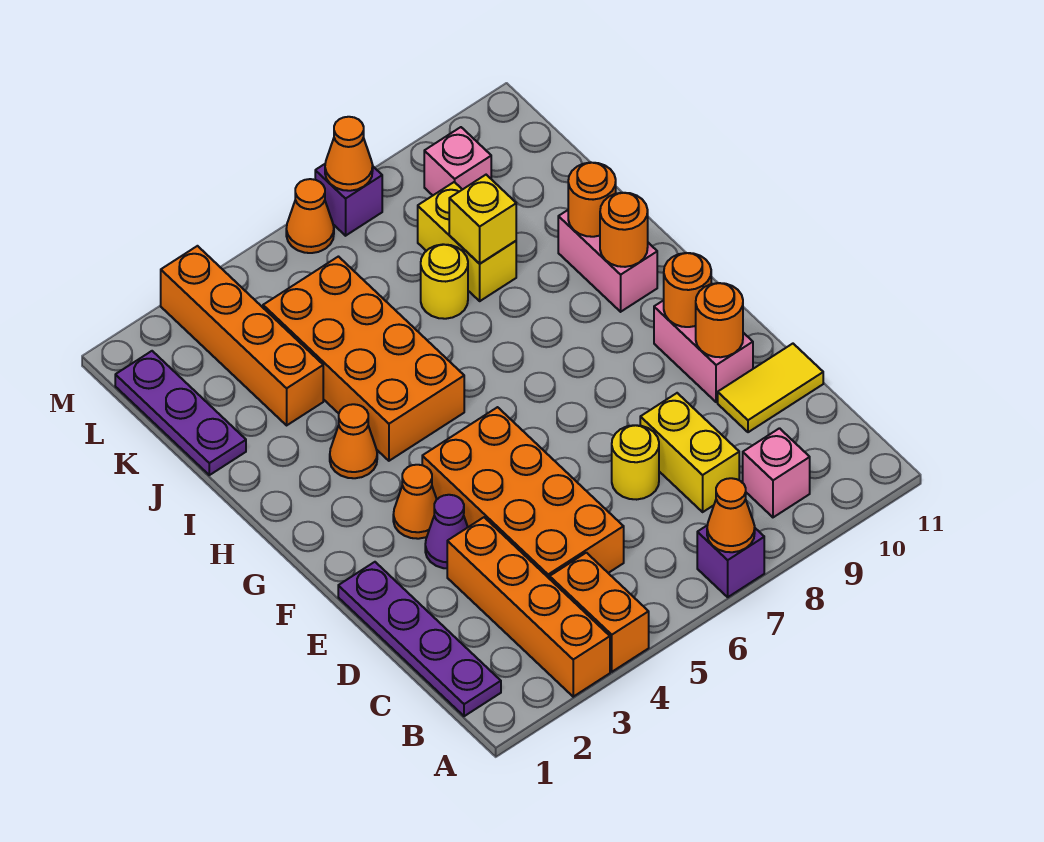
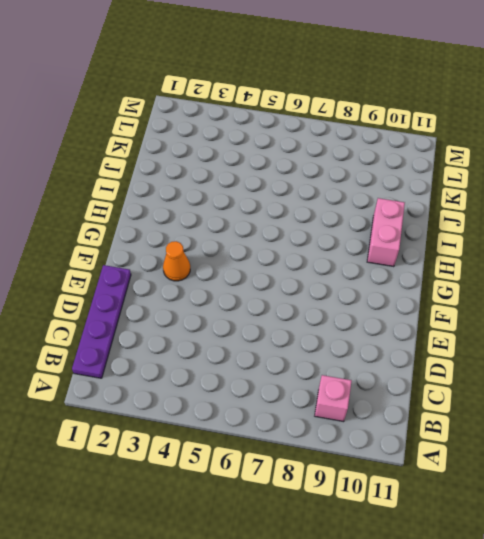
none -> orange brick A3:D3 level 1
none -> orange brick A4:B4 level 1
none -> purple brick A7 level 1

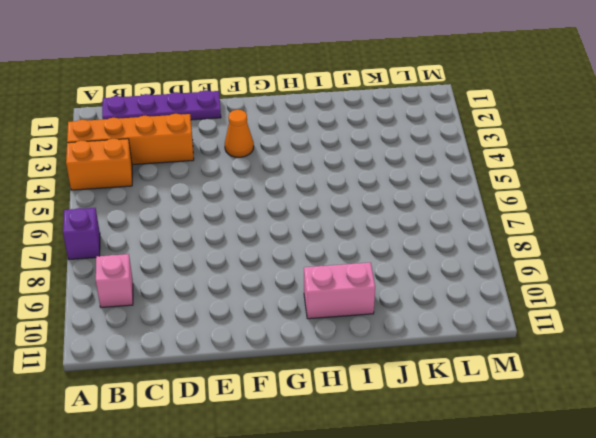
none -> orange brick C4:F5 level 1
none -> yellow brick C8:D8 level 1
none -> yellow round brick D7 level 1

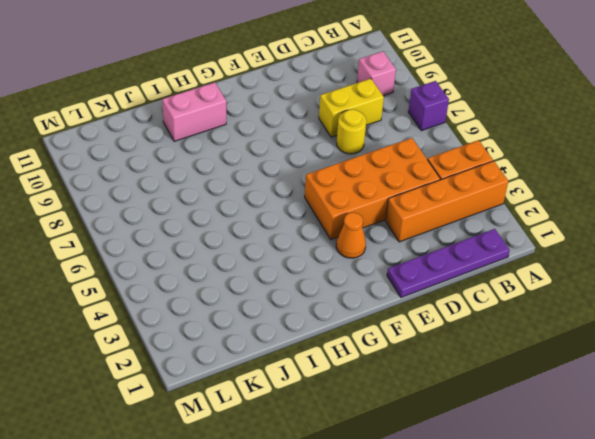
none -> yellow tile D10:D11 level 1
none -> purple cone E3 level 1
none -> pink brick E10:F10 level 1

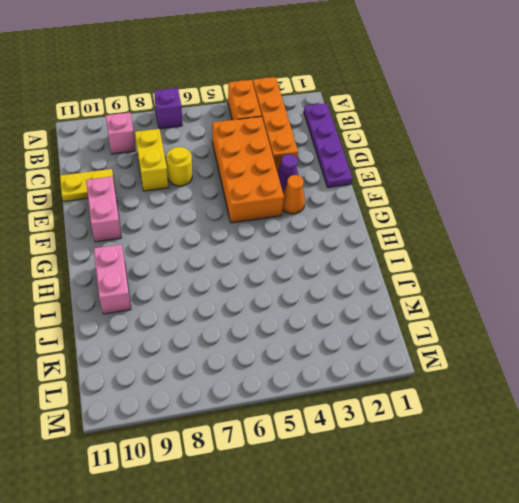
yellow plate D10:D11 level 1 -> yellow tile D10:D11 level 1
none -> orange cone H3 level 1
none -> orange brick H4:K5 level 1
none -> purple plate J1:L1 level 1

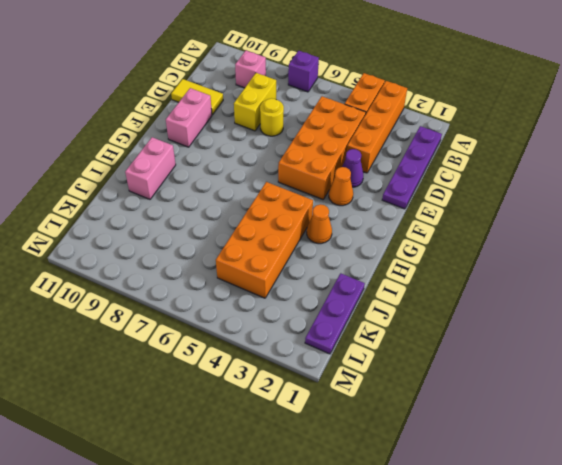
none -> orange brick J3:M3 level 1
none -> yellow round brick J7 level 1
none -> yellow brick J8:K8 level 1

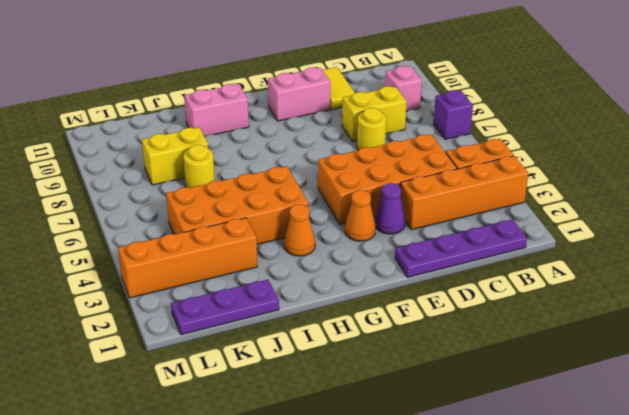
none -> pink brick L9 level 1
none -> orange cone M6 level 1
none -> purple brick M7 level 1

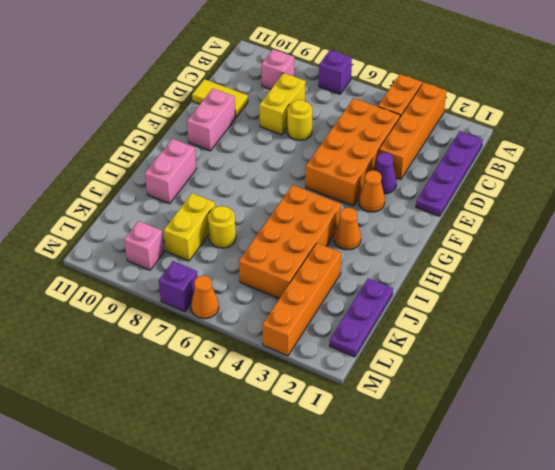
none -> orange cone A7 level 2
none -> orange round brick E10 level 2
none -> orange round brick F10 level 2

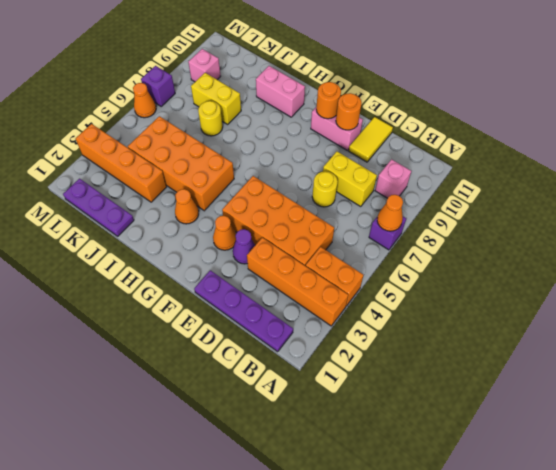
none -> orange round brick H10 level 2
none -> orange round brick I10 level 2
none -> yellow brick J8 level 2

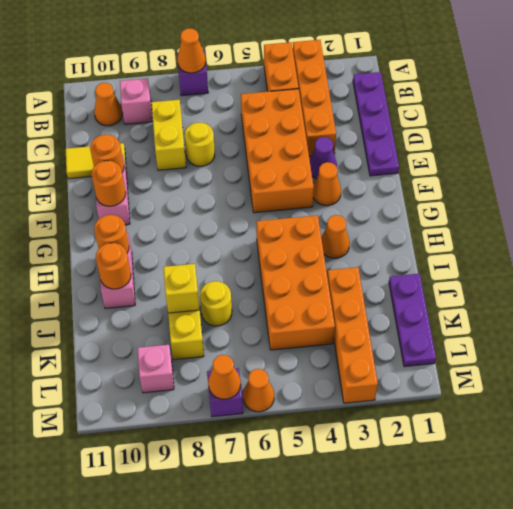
orange cone B10 level 1 -> none

